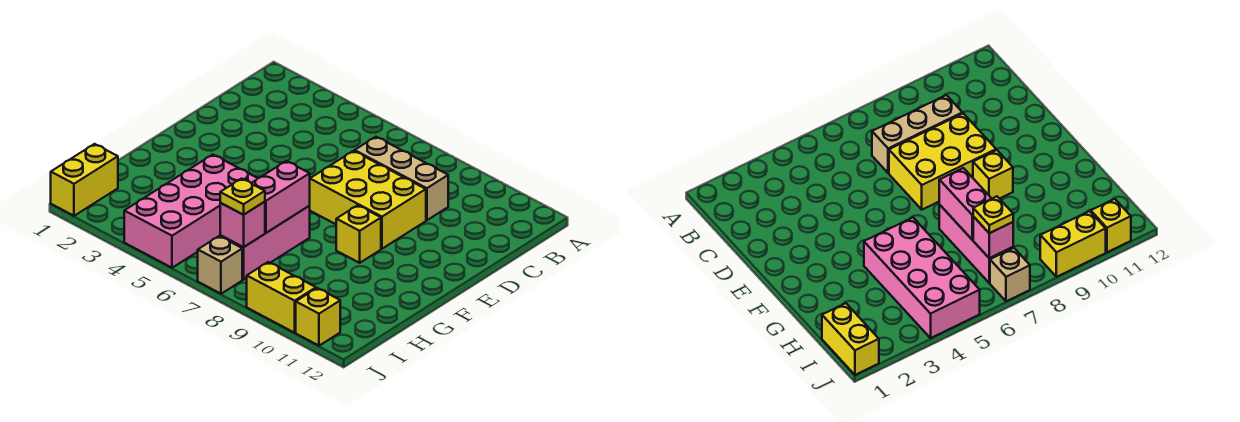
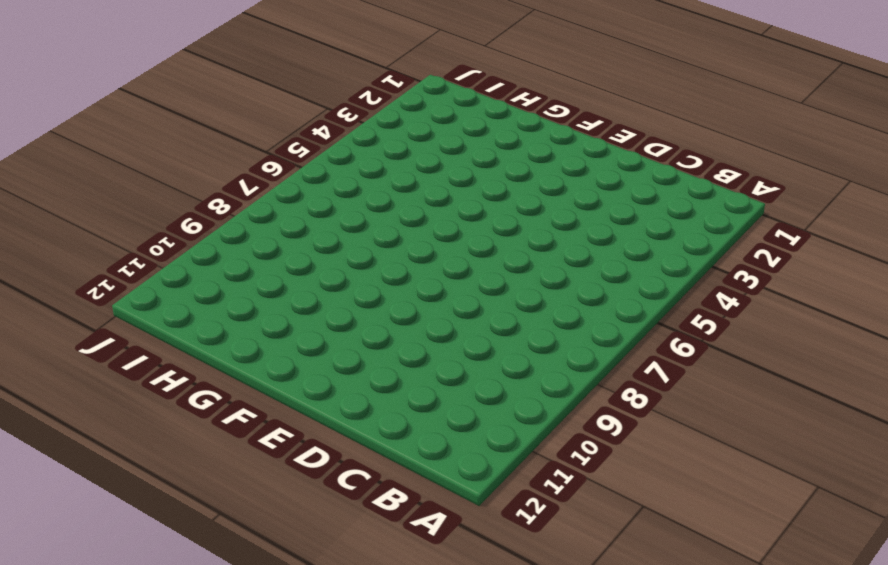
none -> tan brick C7:C9 level 1
none -> yellow brick D7:E9 level 1
none -> yellow brick F9 level 1

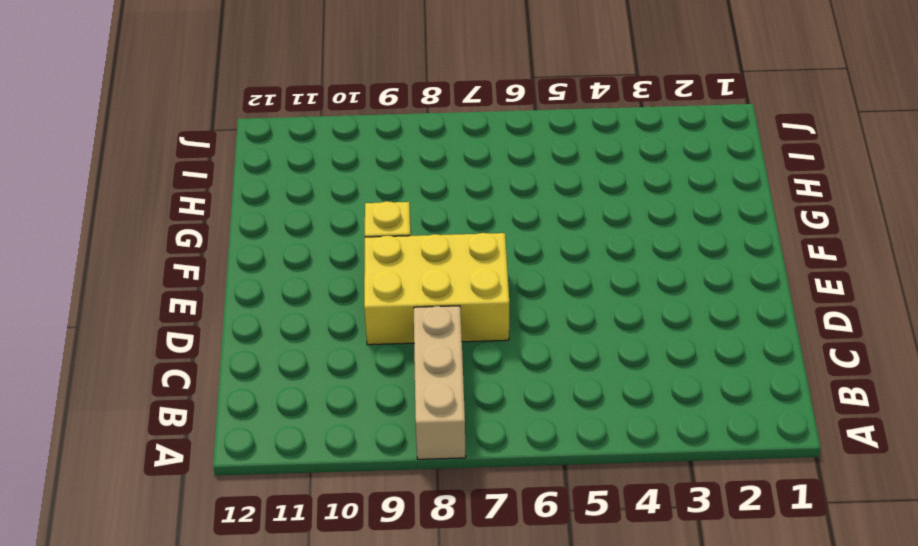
tan brick A8:C8 level 1 -> tan brick C7:C9 level 1
none -> pink brick G4:J5 level 1
none -> pink brick G7:I7 level 1
none -> yellow brick I1:J1 level 1

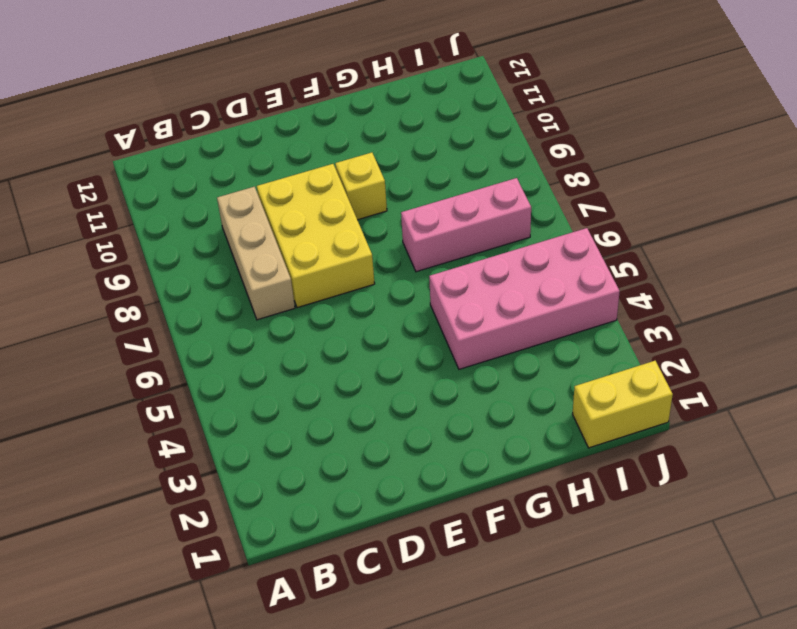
none -> tan brick J7 level 1
none -> yellow brick J9:J10 level 1
none -> yellow brick J11 level 1

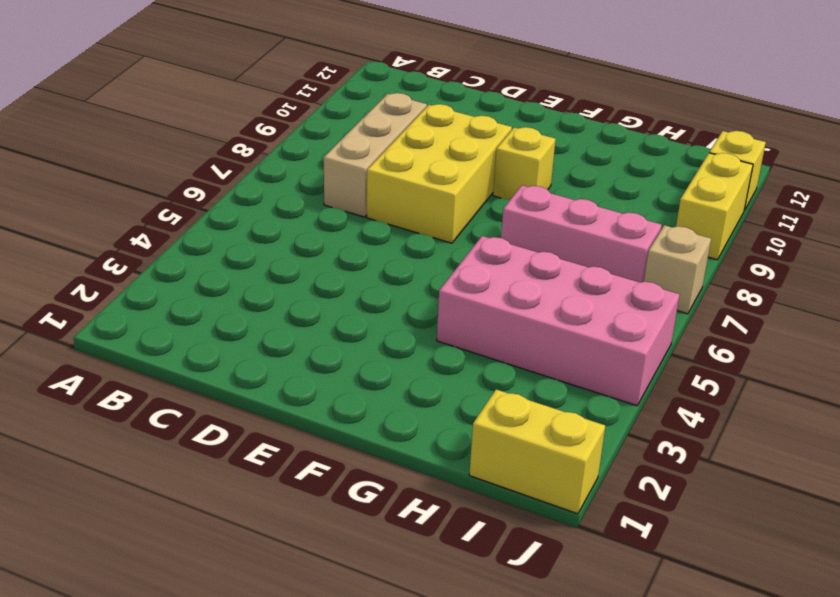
none -> pink brick G7:H7 level 2
none -> pink brick I7 level 2
none -> yellow plate I7 level 3

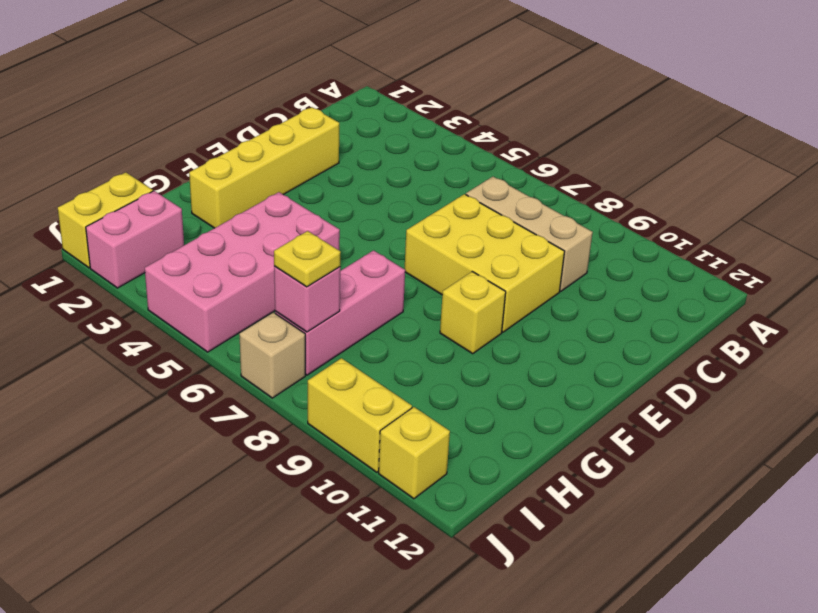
yellow brick D2:G2 level 1 -> none
pink brick I2:J2 level 1 -> pink brick G7:H7 level 2

